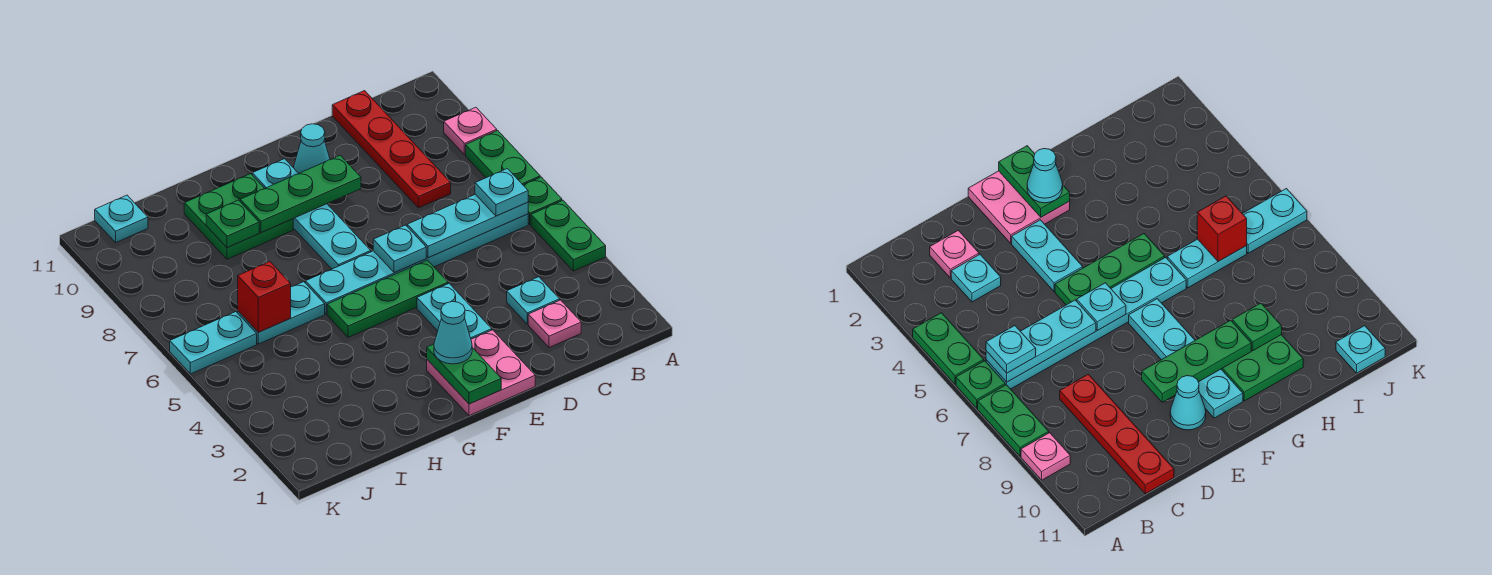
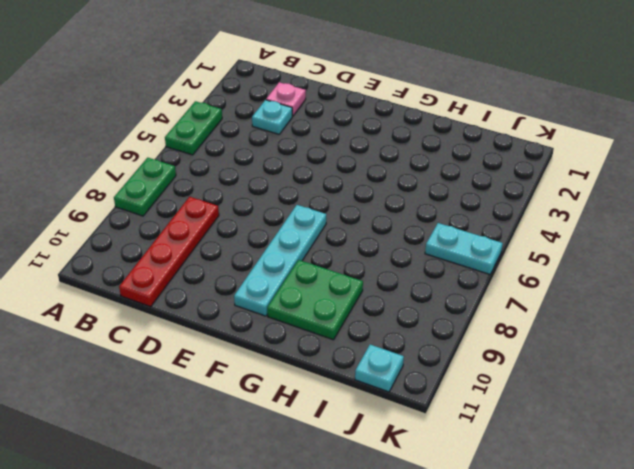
none -> green plate A6 level 1
none -> pink plate A9 level 1
none -> cyan plate B6:G6 level 1

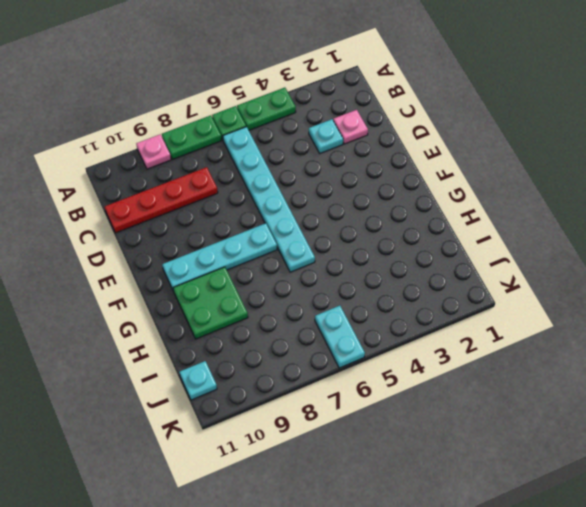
none -> pink plate E1:F2 level 1
none -> cyan plate E3:E4 level 1
none -> green plate E5:G5 level 1

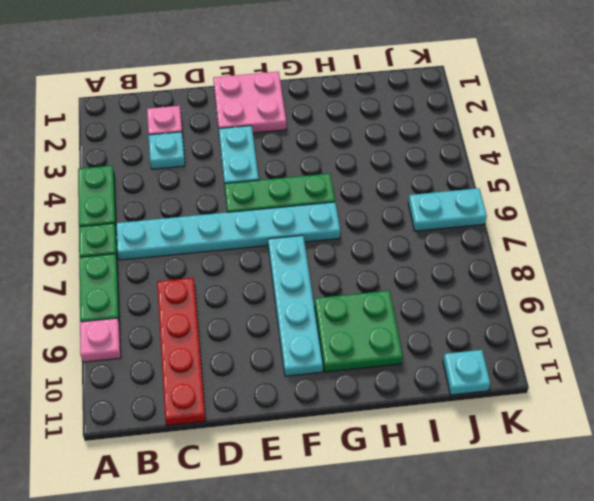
none -> cyan cone E10 level 1
none -> cyan plate H6:I6 level 1
none -> cyan plate B6:D6 level 2

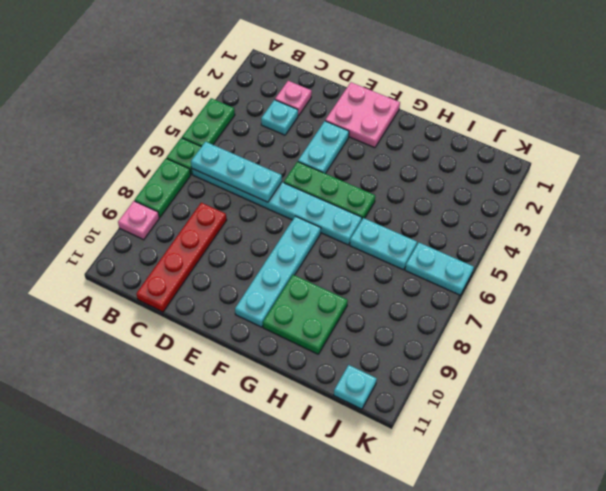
none -> cyan cone E10 level 1
none -> cyan plate E6 level 2
none -> green plate E9:G9 level 2

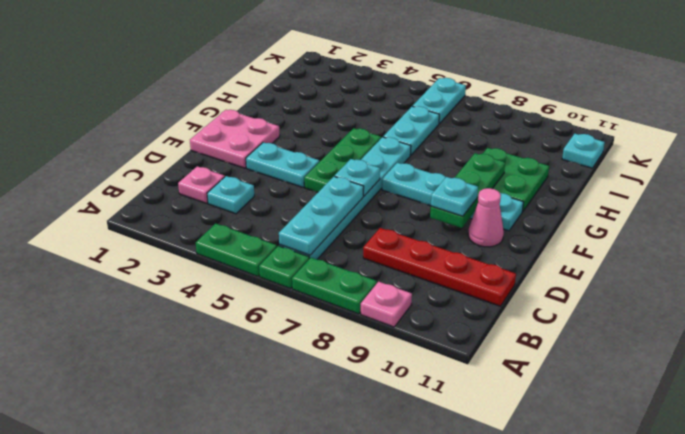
cyan plate E9 level 3 -> cyan plate B6 level 3
pink cone E10 level 1 -> cyan cone E10 level 1
none -> green plate F1:F2 level 2
none -> green plate H9 level 2
none -> red brick I6 level 2

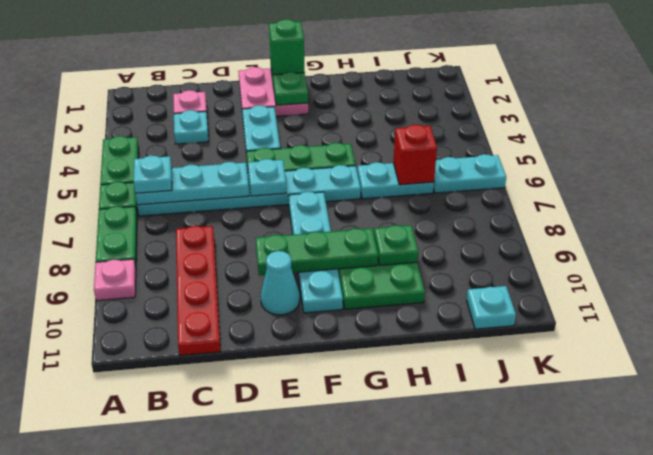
green brick F1 level 3 -> none
none -> cyan cone F2 level 3

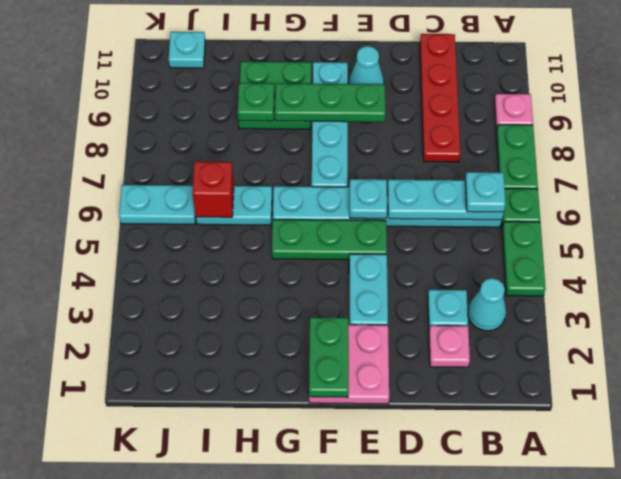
cyan cone B3 level 1 -> cyan cone F2 level 3

